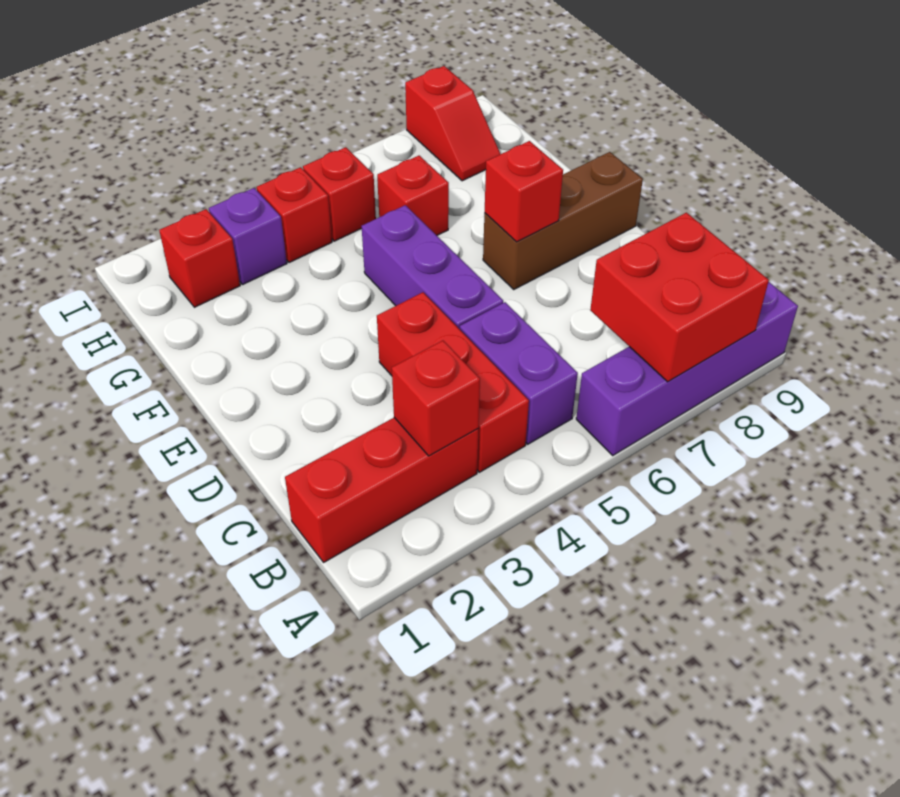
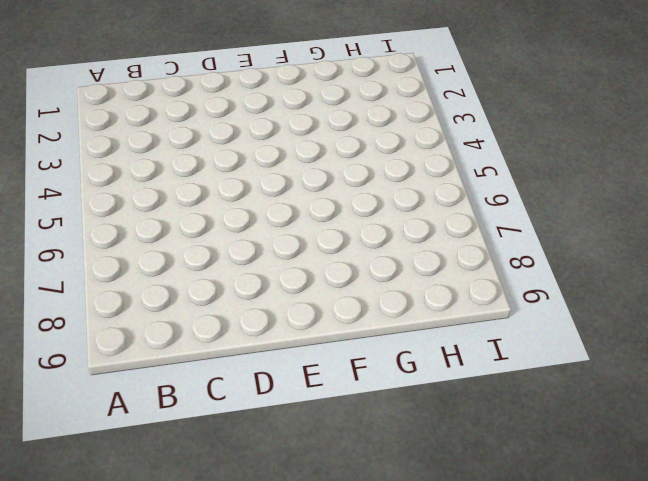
none -> purple brick A6:A9 level 1
none -> red brick B1:B3 level 1
none -> red brick B4:D4 level 1

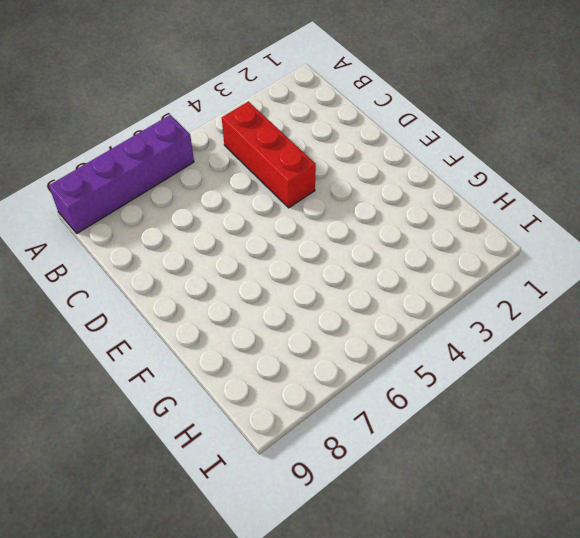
none -> red brick B1:B3 level 1
none -> purple brick B5:C5 level 1
none -> purple brick D5:F5 level 1

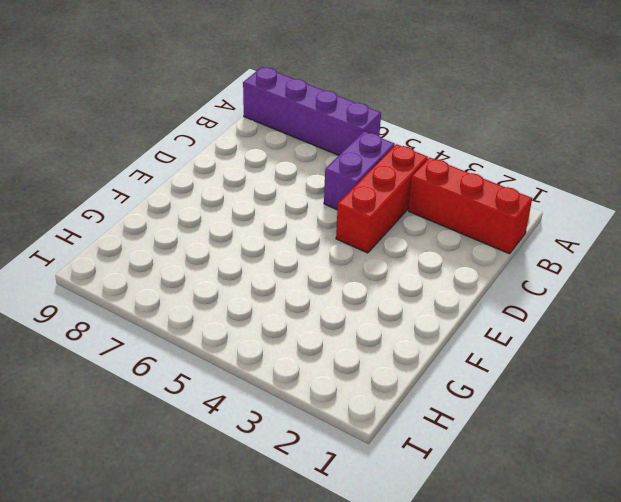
none -> purple brick D5:F5 level 1
none -> brown brick E7:E9 level 1
none -> red brick G6 level 1

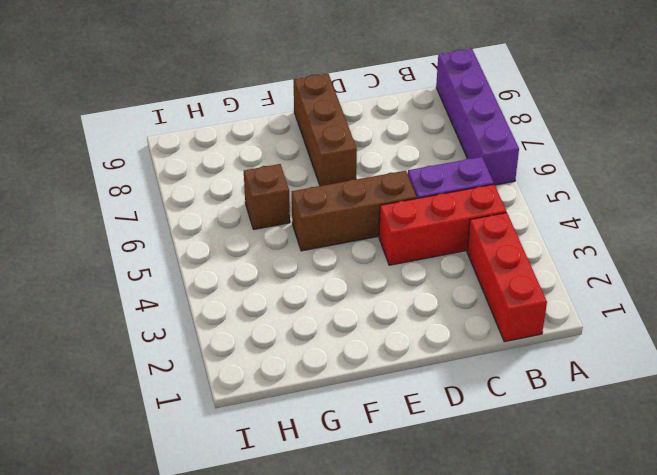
brown brick D5:F5 level 1 -> purple brick D5:F5 level 1
brown brick G6 level 1 -> red brick G6 level 1
none -> red brick H2 level 1
none -> purple brick H3 level 1
none -> red brick H4 level 1

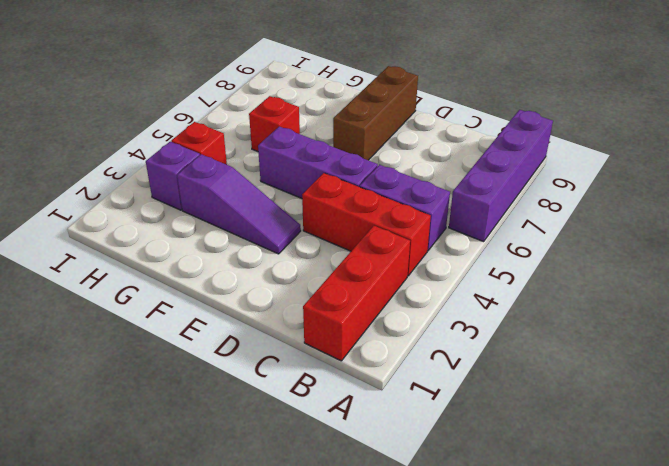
purple slope E3:G3 level 1 top G -> none
none -> red brick H2 level 1
none -> red brick H5 level 1
none -> red slope H8:I8 level 1 top I

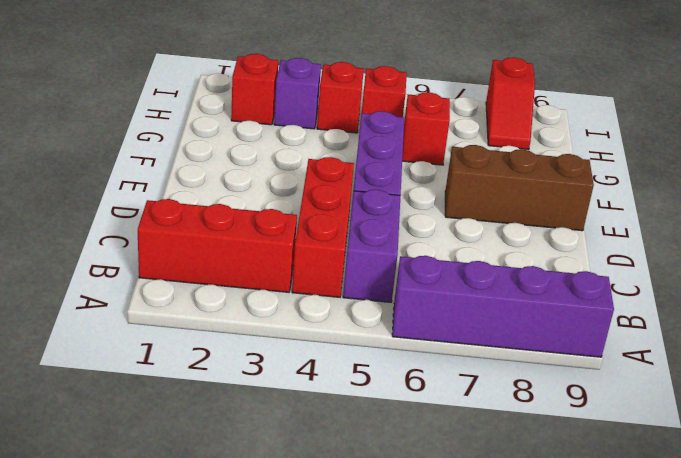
none -> red brick A7:B8 level 2
none -> red brick B3 level 2
none -> red brick E7 level 2

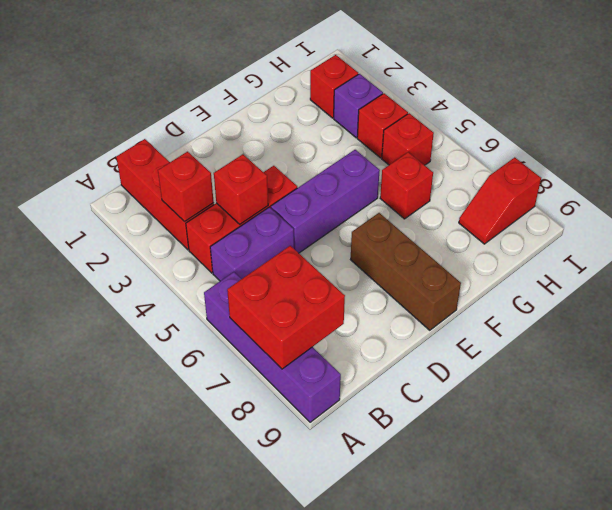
red brick C4 level 2 -> red brick E7 level 2

